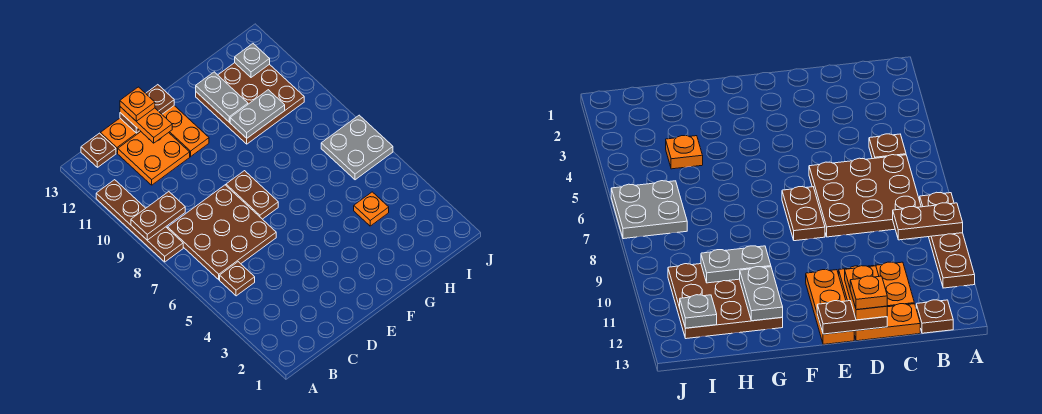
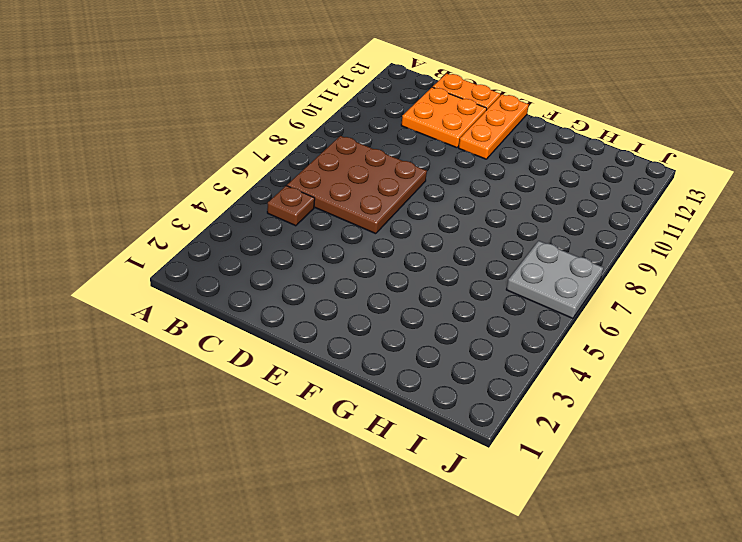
none -> brown plate A8:A11 level 1
none -> brown plate B13 level 1
none -> brown plate E7:E8 level 1

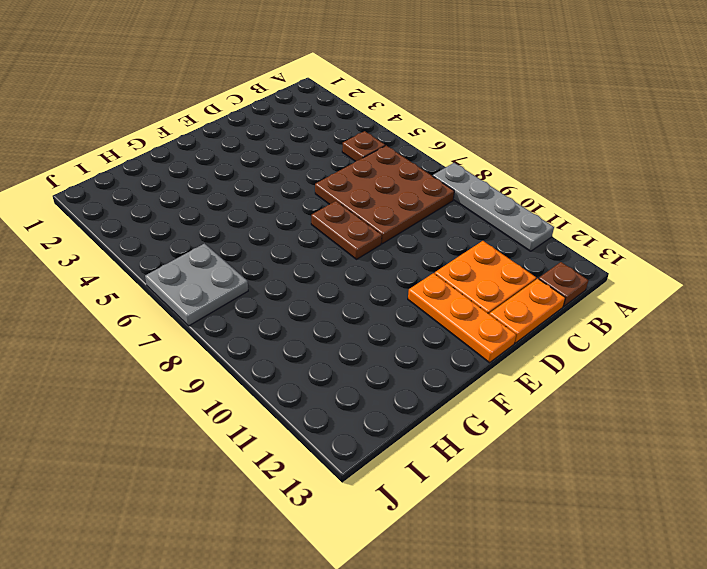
grey plate A8:A11 level 1 -> brown plate A8:A11 level 1
none -> brown plate G10:I12 level 1
none -> orange plate H4 level 1
none -> brown plate A9:B9 level 2

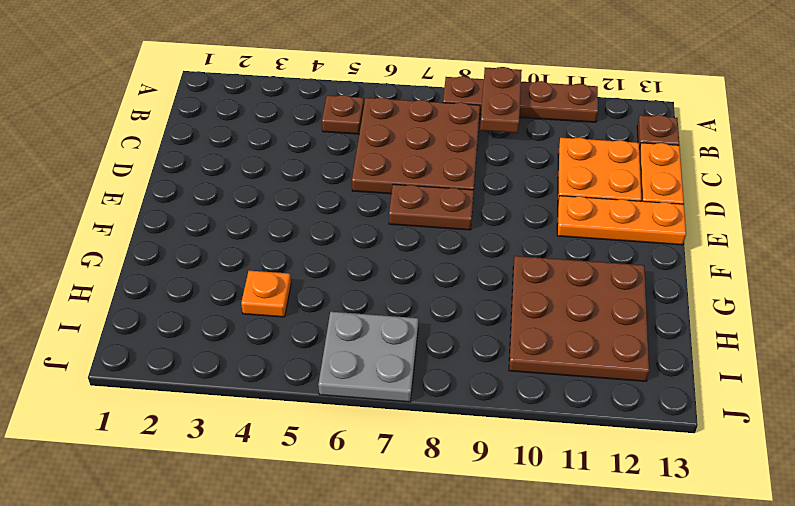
none -> brown plate D13:E13 level 2
none -> grey plate G10:H10 level 2
none -> grey plate G11:G12 level 2

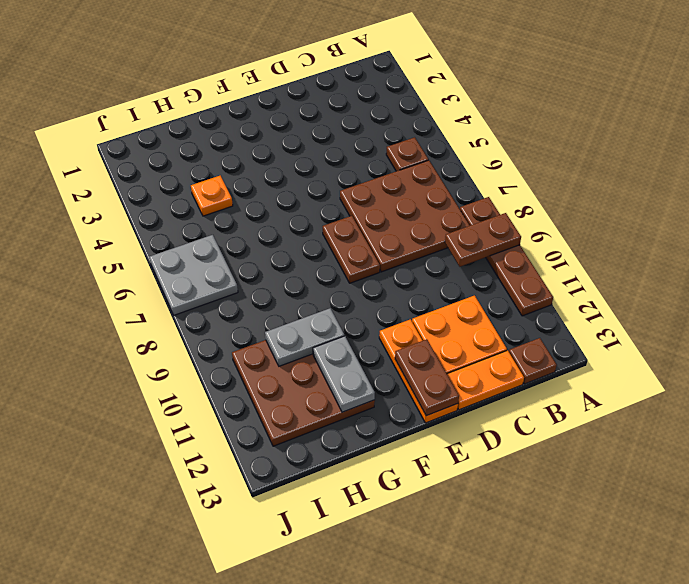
brown plate E12:E13 level 2 -> brown plate D13:E13 level 2
none -> grey plate I12 level 2
none -> orange plate D12:D13 level 3
none -> orange plate D13 level 4

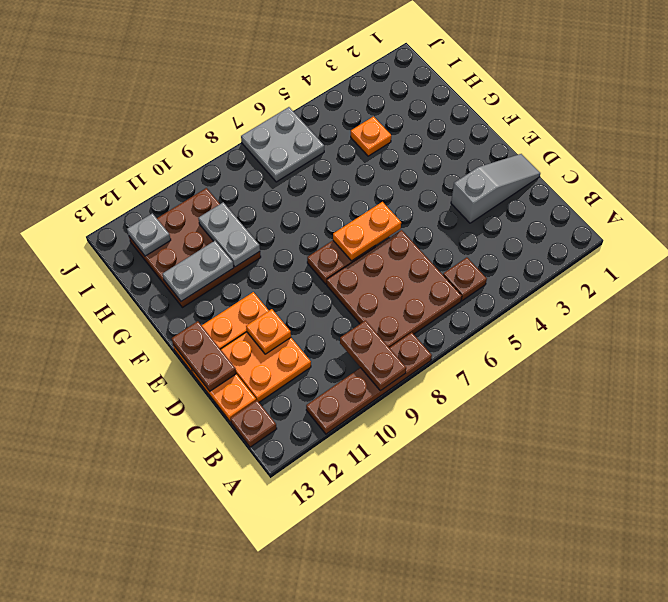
grey slope D1:D3 level 1 top 3 -> none
orange plate D11 level 2 -> orange plate D13 level 4
orange plate E6:E7 level 2 -> orange plate D12:D13 level 3

